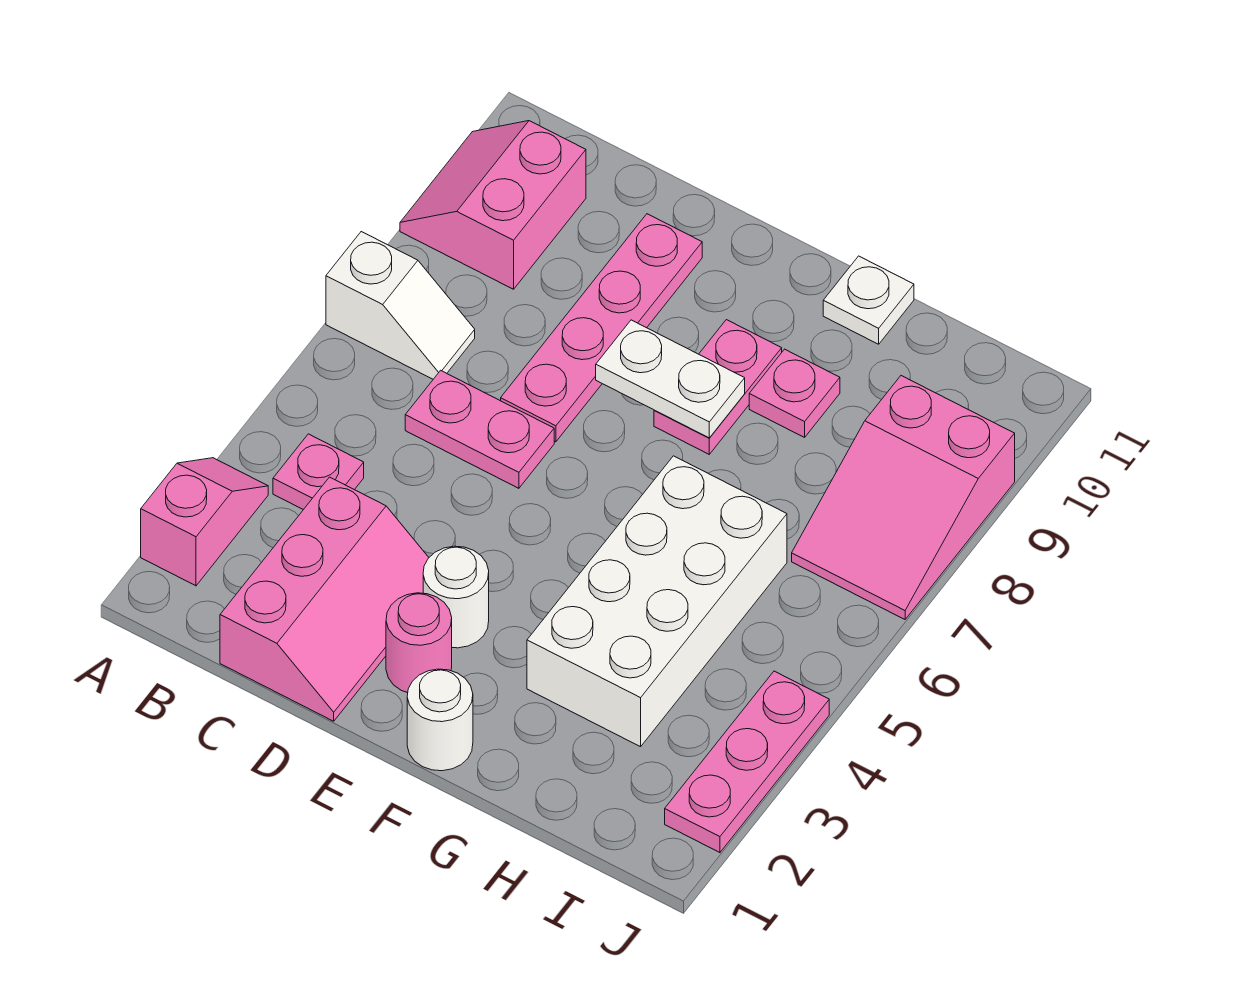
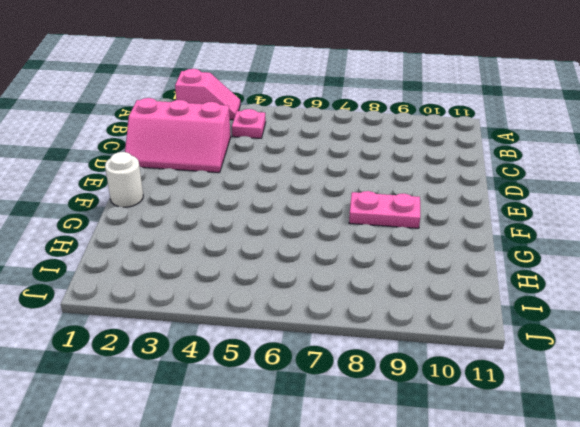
none -> white slope A7:B7 level 1 top A
none -> pink slope A9:B10 level 1 top B
none -> pink plate C6:D6 level 1

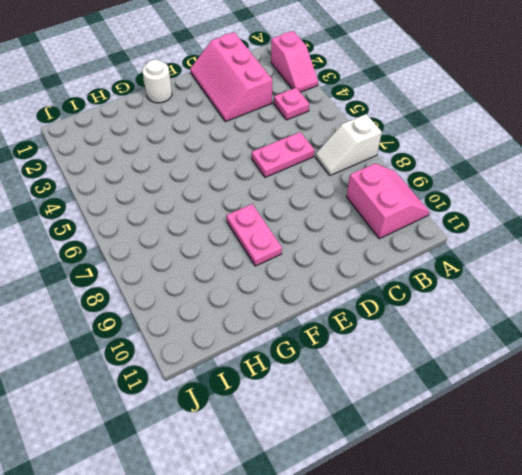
none -> pink plate D7:D10 level 1
none -> pink round brick E2 level 1
none -> white round brick E3 level 1

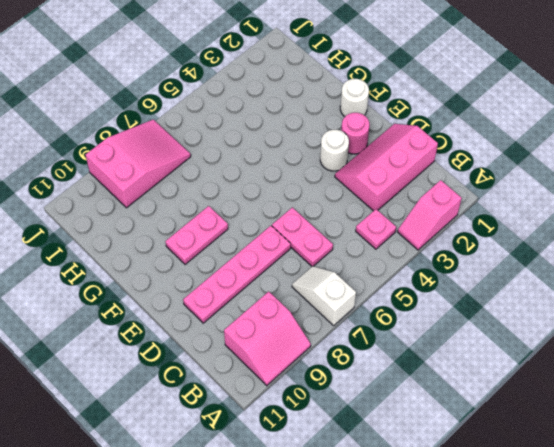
none -> white brick G3:H6 level 1
none -> pink plate G9 level 1
none -> white plate G11 level 1

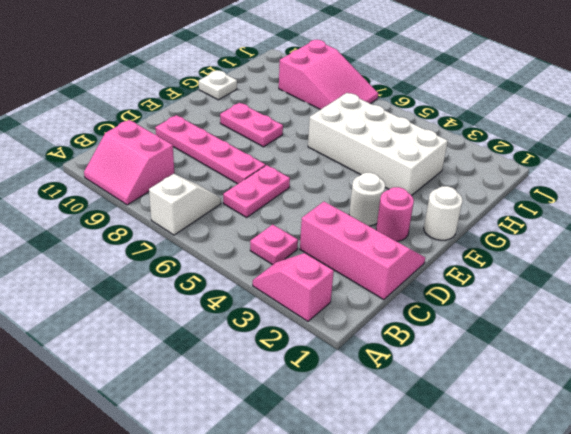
none -> pink plate G9 level 1
none -> pink plate J2:J4 level 1
none -> white plate E8:F8 level 2

